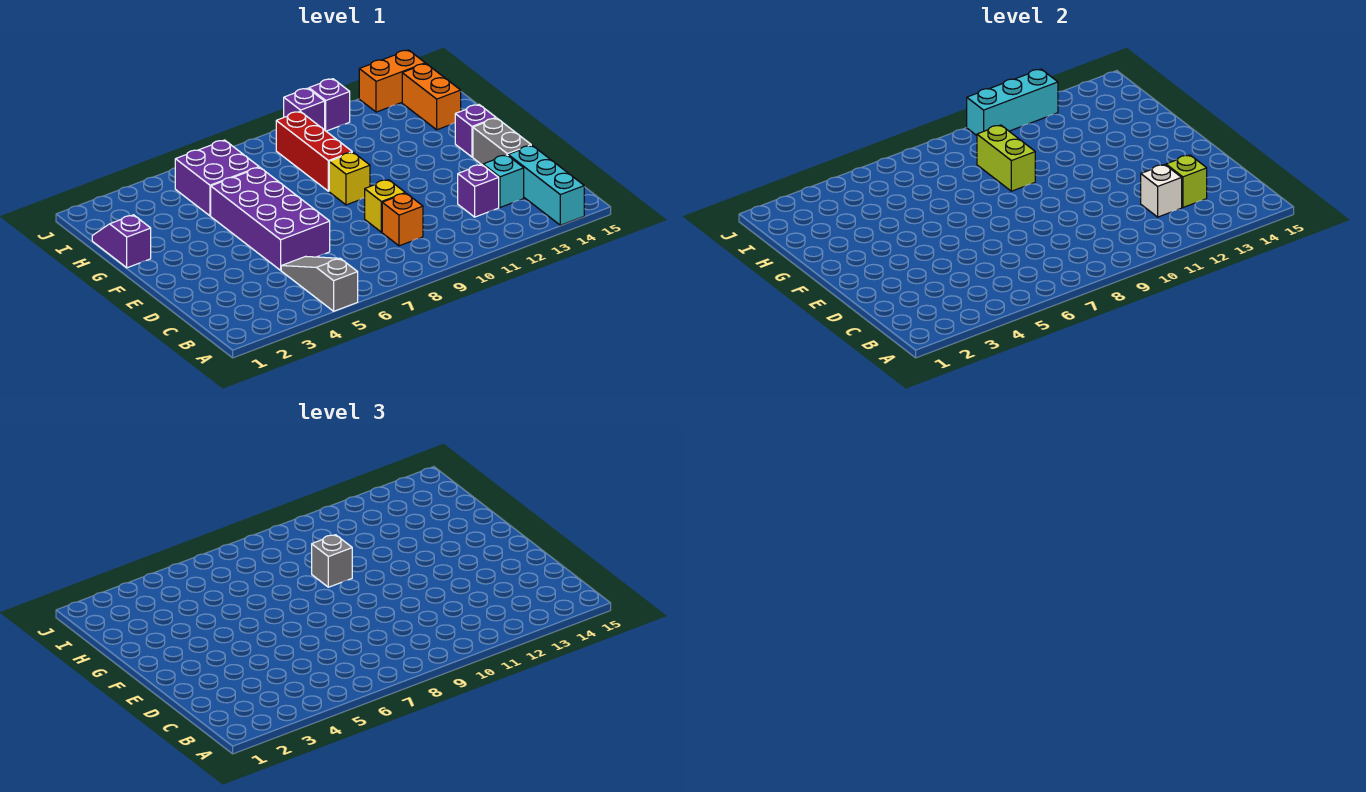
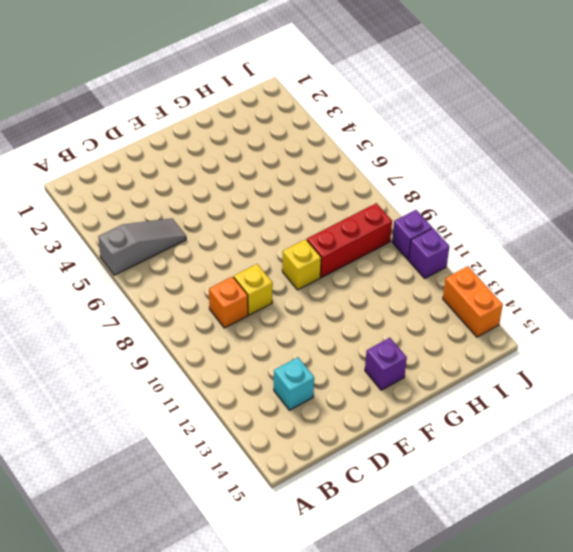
none -> cyan brick A14:C14 level 1
none -> purple brick C12 level 1
none -> purple brick D5:G6 level 1

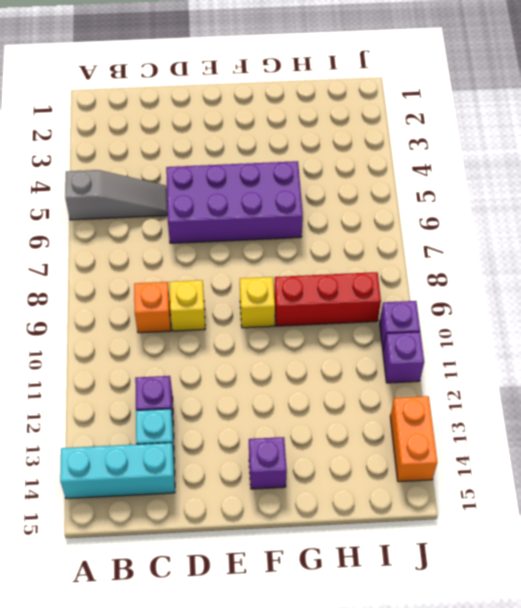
none -> grey brick D14:E14 level 1
none -> purple slope G1:H1 level 1 top G
none -> purple brick H5:I6 level 1

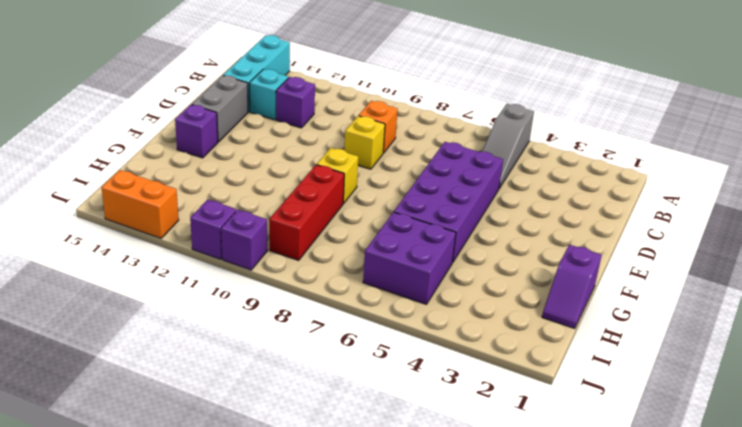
none -> orange brick H14:I14 level 1
none -> white brick C12 level 2
none -> lime brick C13 level 2

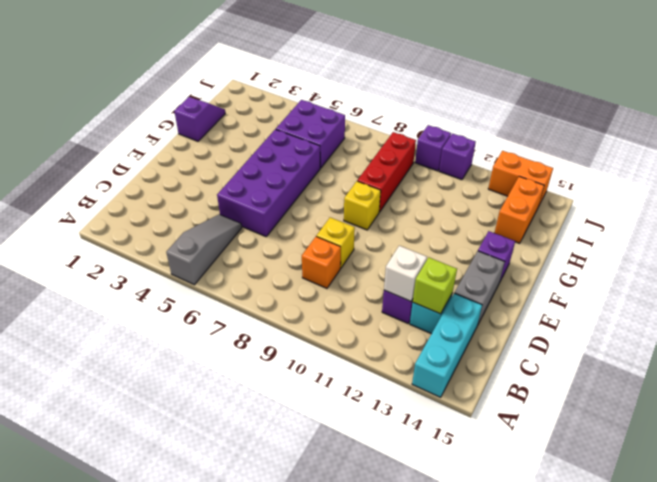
none -> lime brick G9:H9 level 2
none -> cyan brick J10:J12 level 2
none -> grey brick G9 level 3

